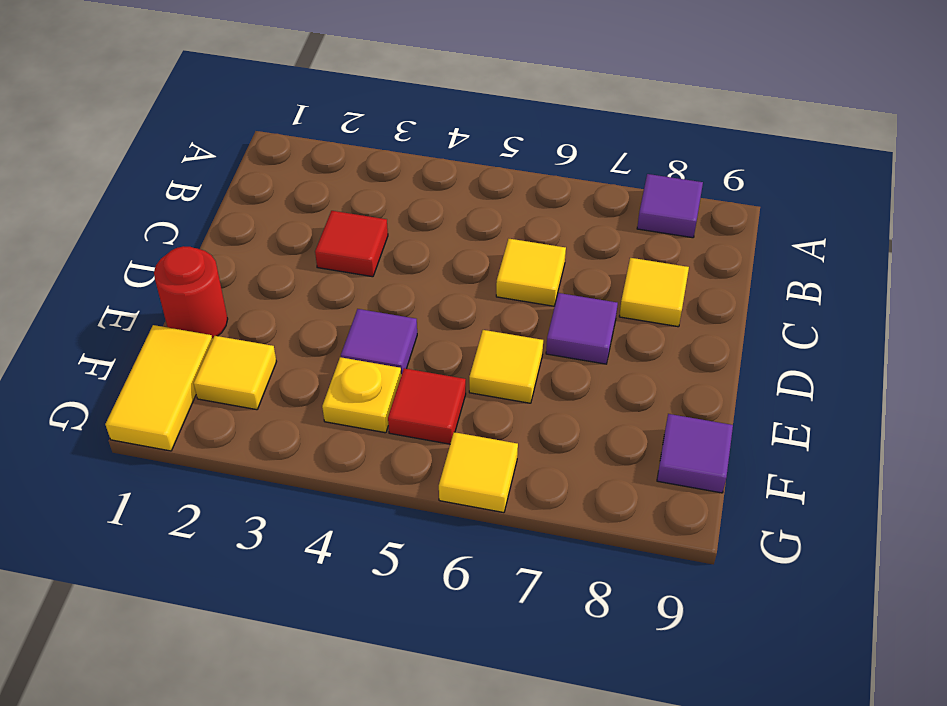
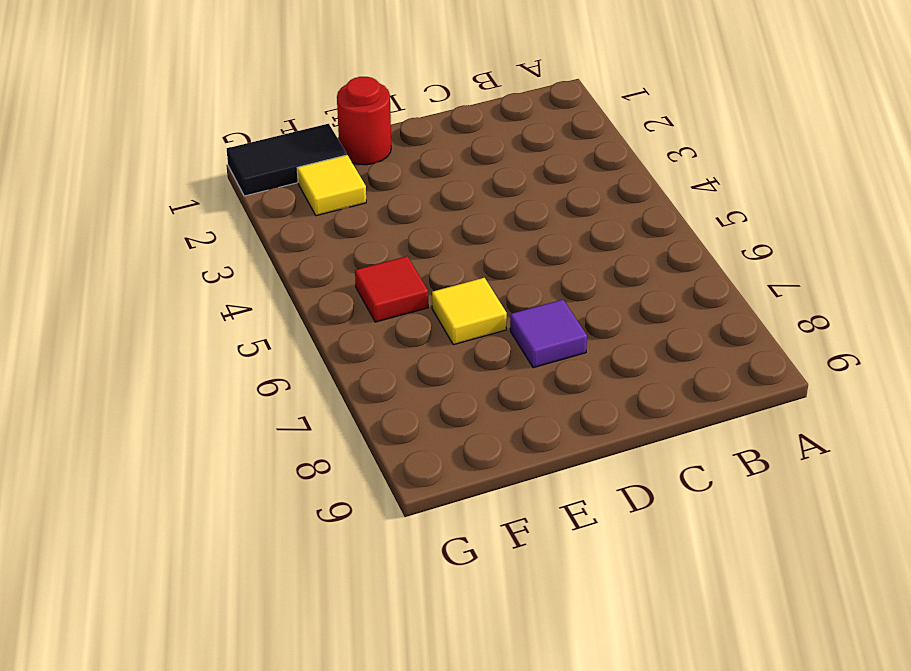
black tile F1:G1 level 1 -> yellow tile F1:G1 level 1
none -> purple tile A8 level 1
none -> red tile C3 level 1
none -> yellow tile C6 level 1

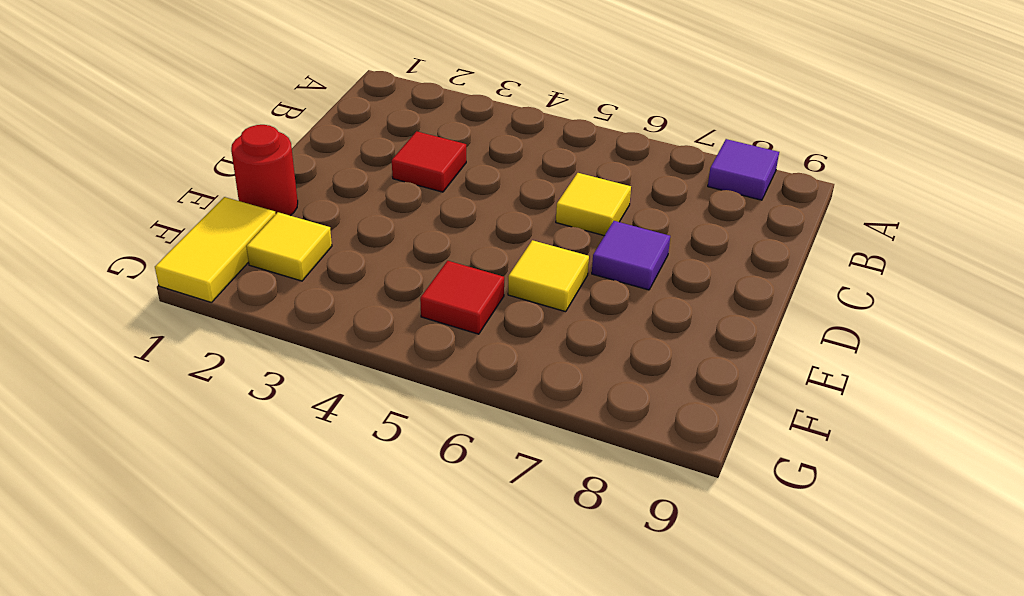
none -> yellow tile C8 level 1
none -> purple tile E4 level 1
none -> yellow plate F4 level 1

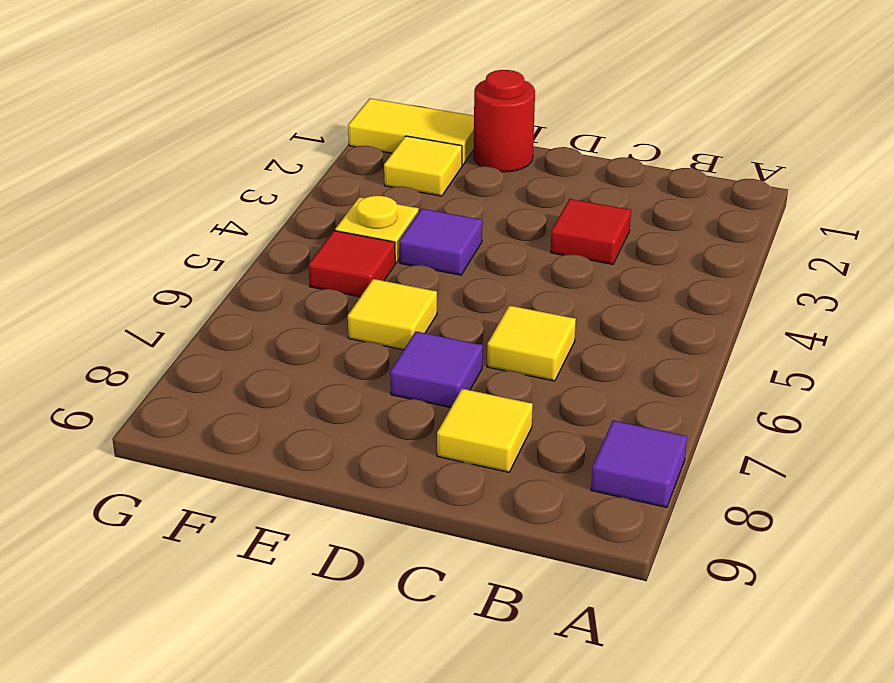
none -> purple tile F9 level 1
none -> yellow tile G6 level 1

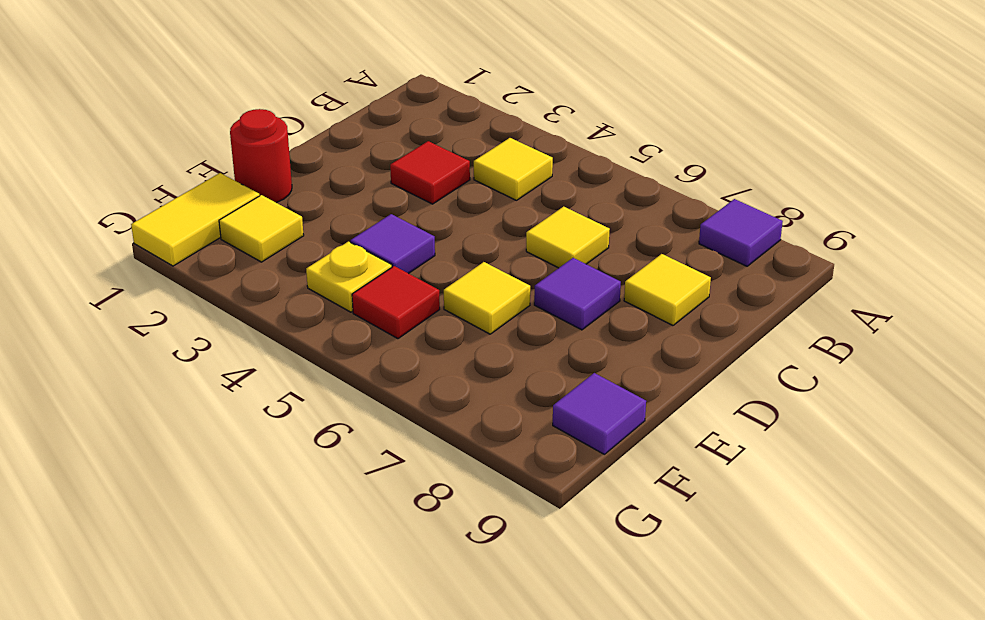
yellow tile B4 level 1 -> yellow tile G6 level 1

